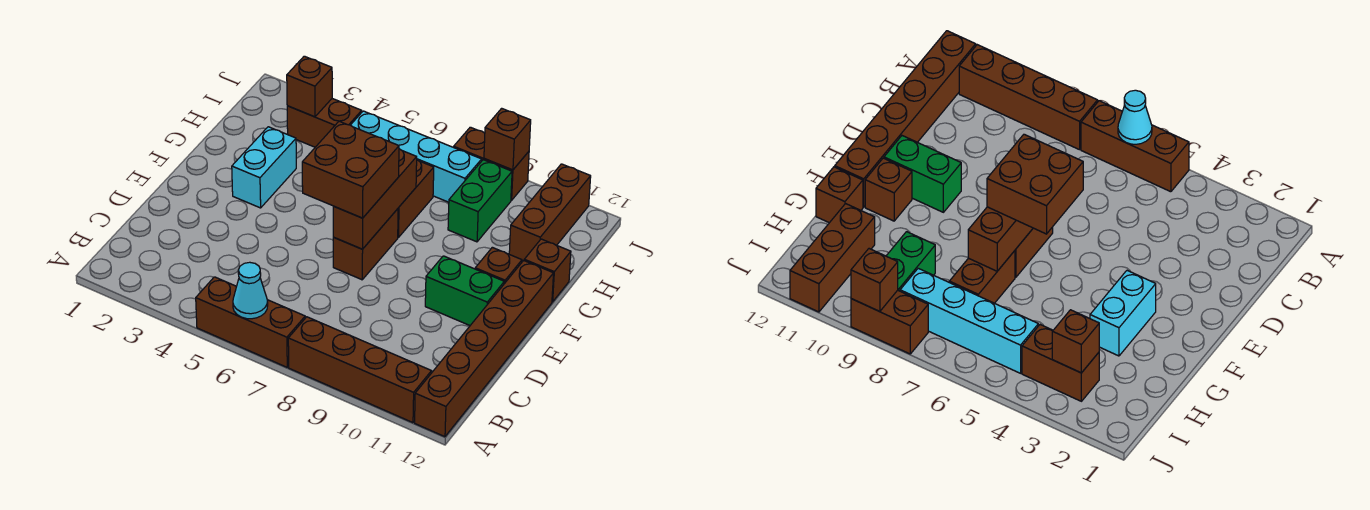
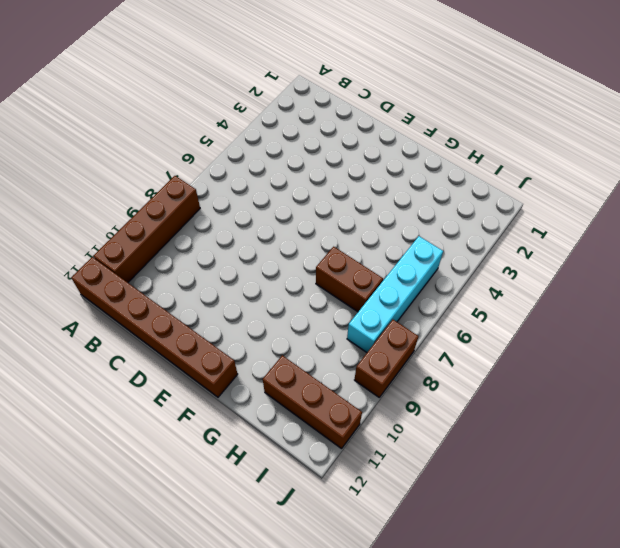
none -> brown brick A5:A7 level 1
none -> brown brick E7:F7 level 1
none -> green brick E10:E11 level 1

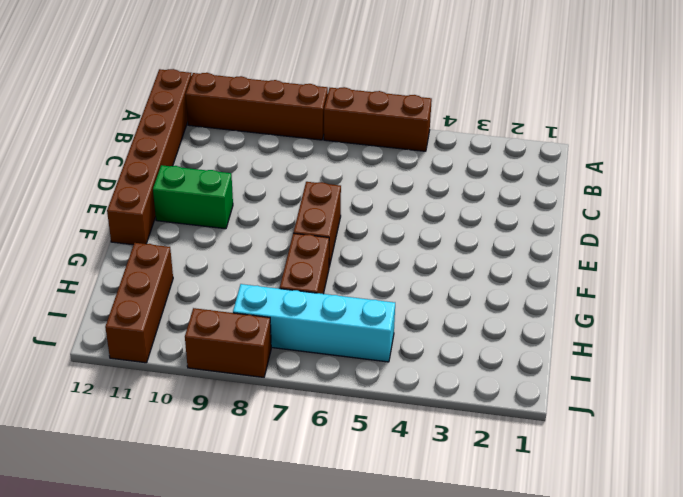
none -> cyan brick F3:G3 level 1
none -> brown brick F11 level 1
none -> brown brick G12 level 1

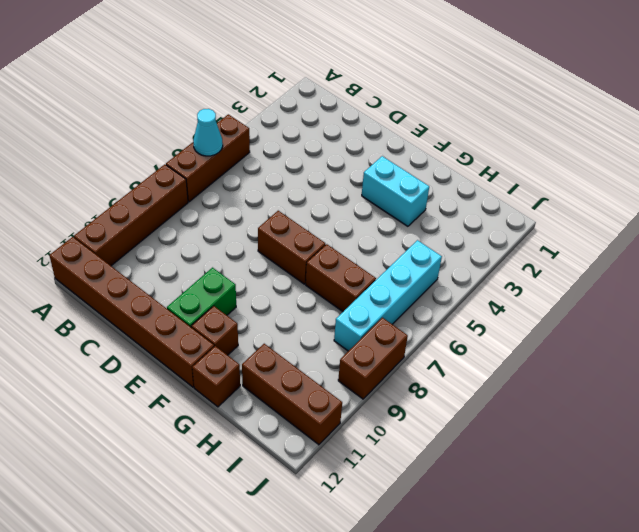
none -> green brick H9:I9 level 1
none -> brown brick I3:I4 level 1
none -> brown brick E7:G7 level 2

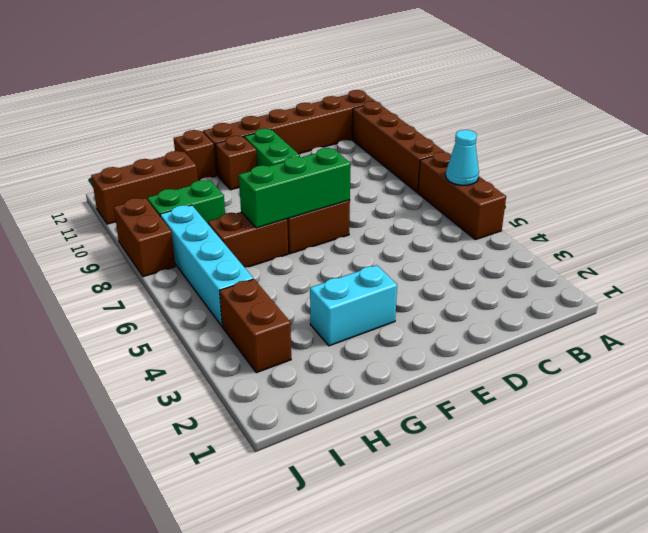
green brick E7:G7 level 2 -> brown brick E7:G7 level 2
none -> brown brick I3 level 2
none -> brown brick J9 level 2
none -> brown brick E6:F7 level 3

